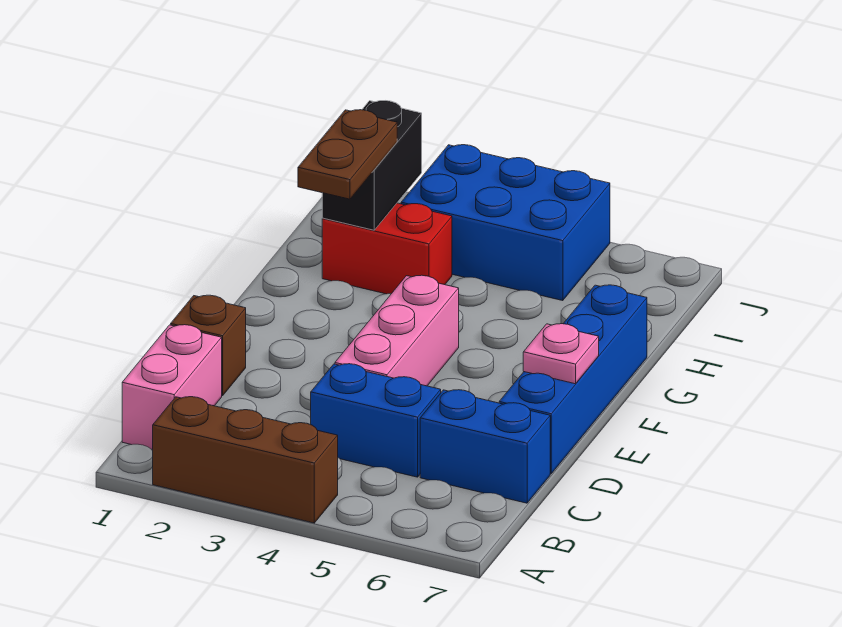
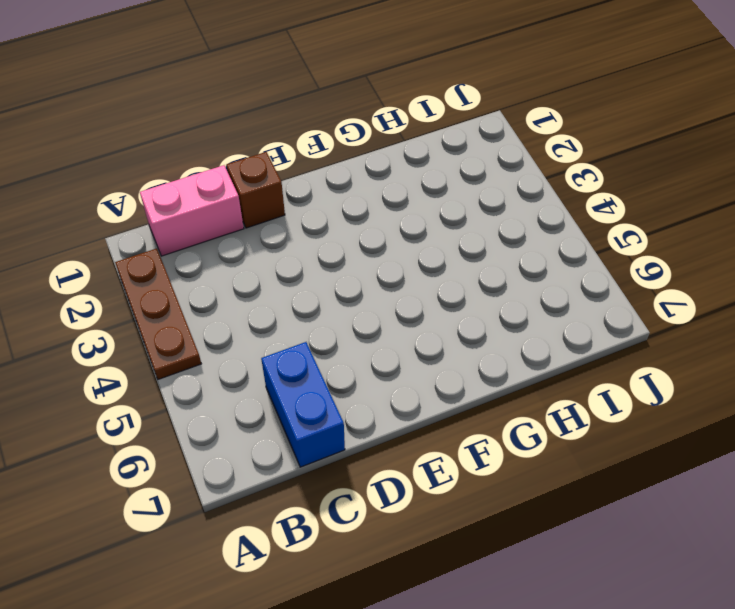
brown plate A2:A4 level 1 -> brown brick A2:A4 level 1
none -> blue brick C4:C5 level 1
none -> pink brick D4:F4 level 1
none -> blue brick D7:G7 level 1

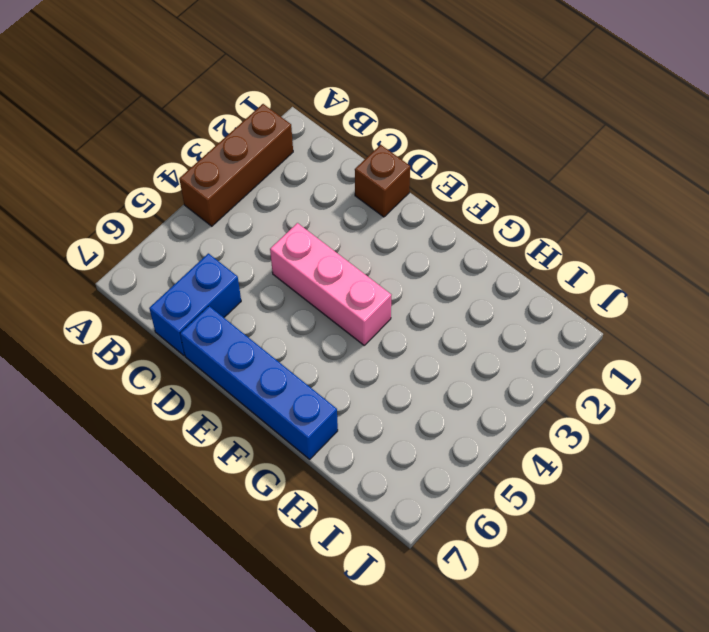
none -> pink brick B1:C1 level 1
none -> blue brick C4:C5 level 1
none -> red brick H2:H3 level 1

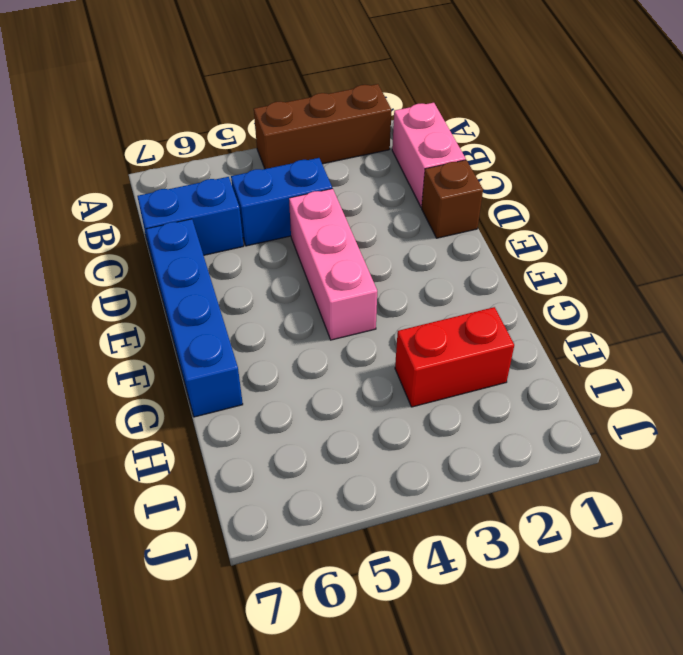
none -> blue brick I3:J5 level 1
none -> pink plate E7 level 2
none -> black brick H2:I2 level 2

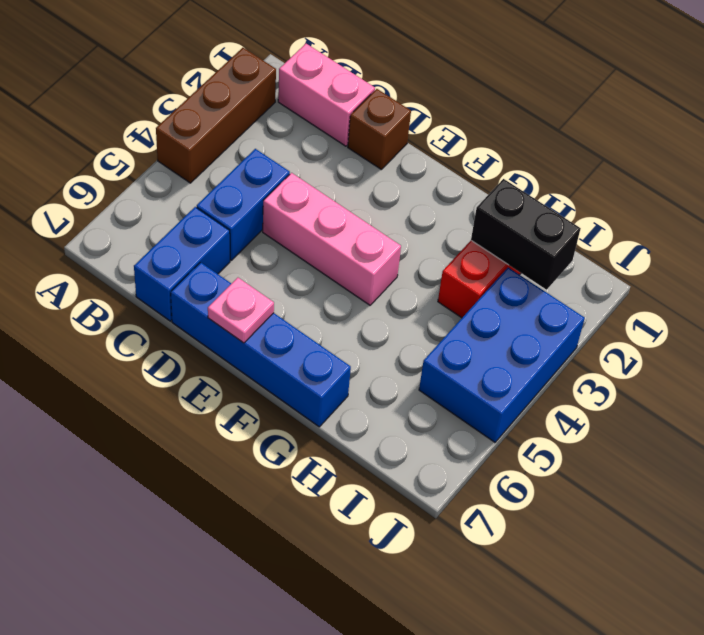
none -> brown plate G2:H2 level 3

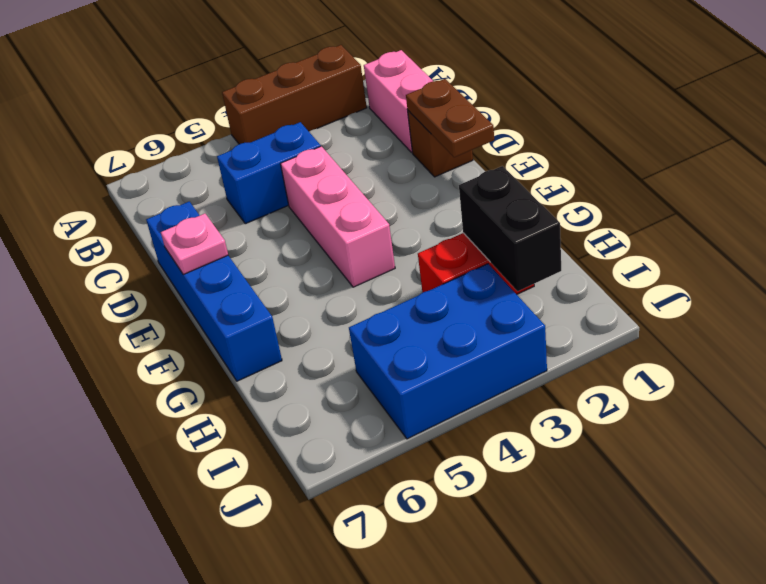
brown plate D1:E1 level 2 -> brown plate G2:H2 level 3
none -> blue brick C6:C7 level 1

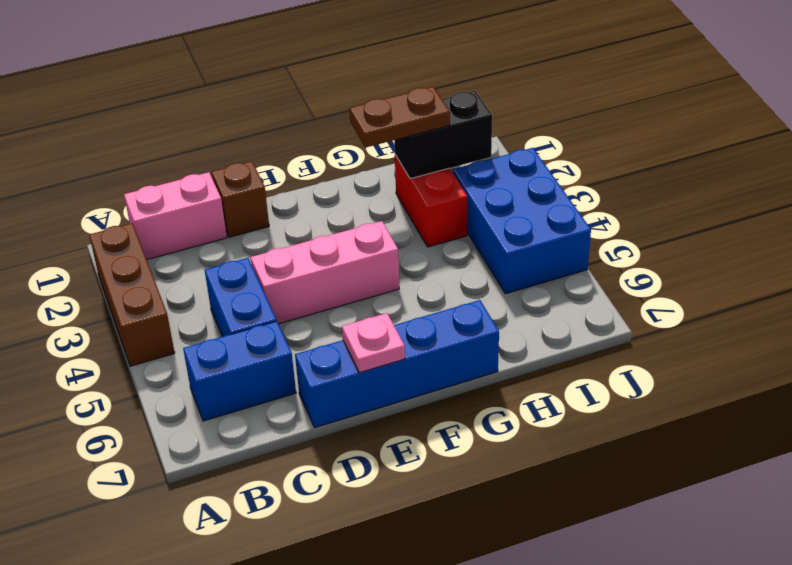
blue brick B6:C6 level 1 -> blue brick C6:C7 level 1

